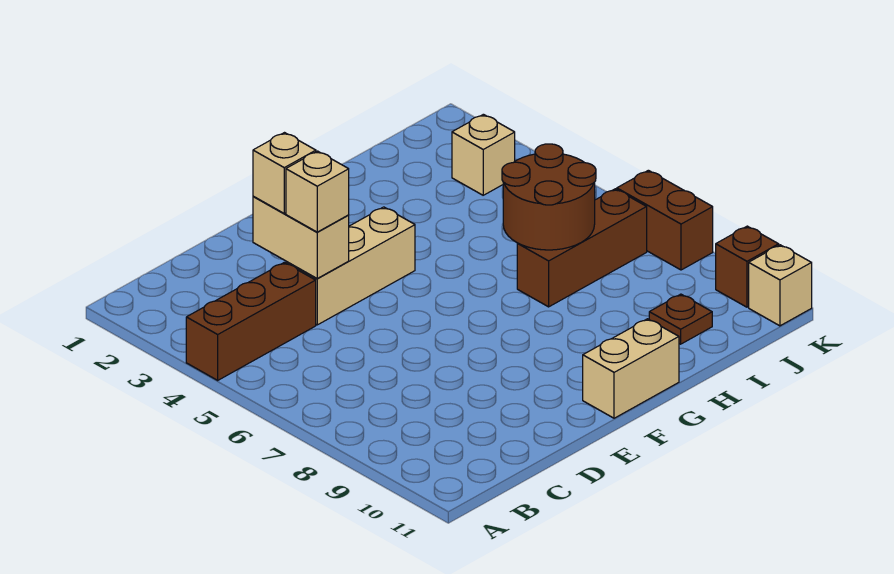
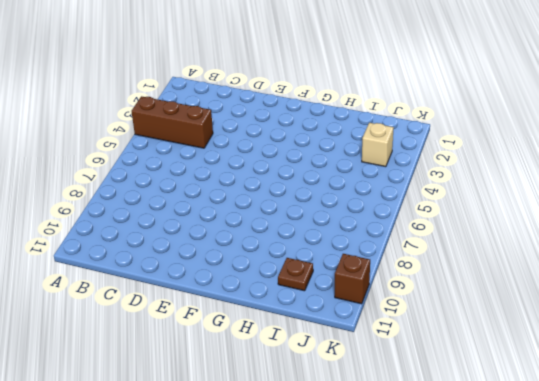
none -> tan brick D4:F4 level 1
none -> tan brick F11:G11 level 1
none -> brown brick H7:J7 level 1

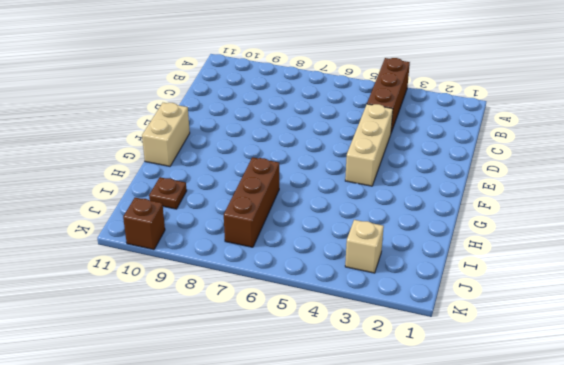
none -> brown brick K7:K8 level 1
none -> tan brick K11 level 1
none -> tan brick D3:D4 level 2

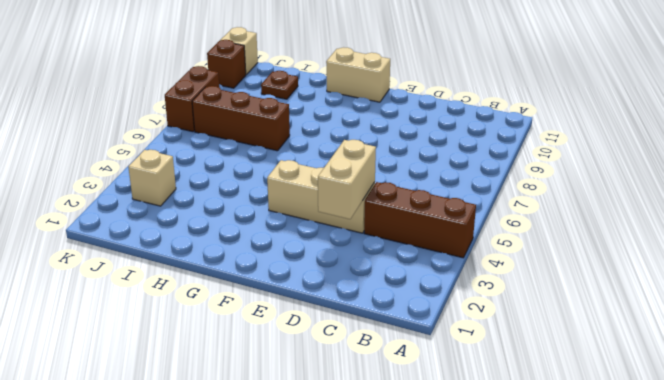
none -> brown round brick H6:I7 level 2
none -> tan brick D3 level 3
none -> tan brick D4 level 3

